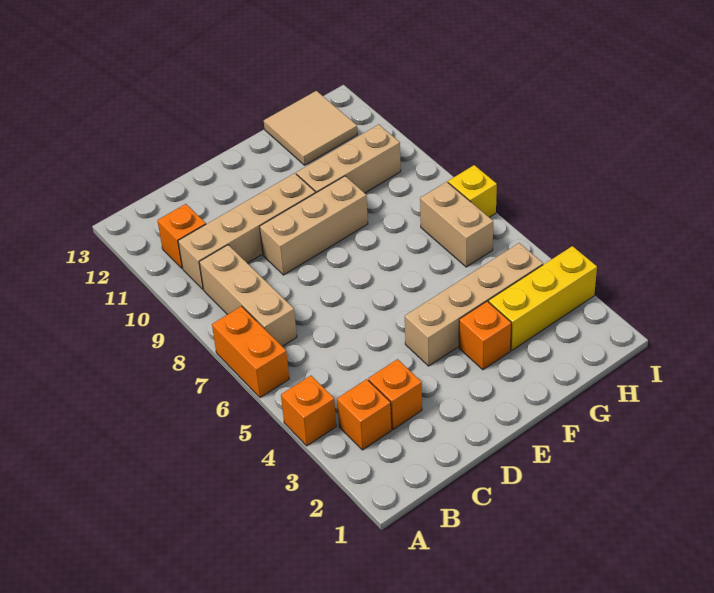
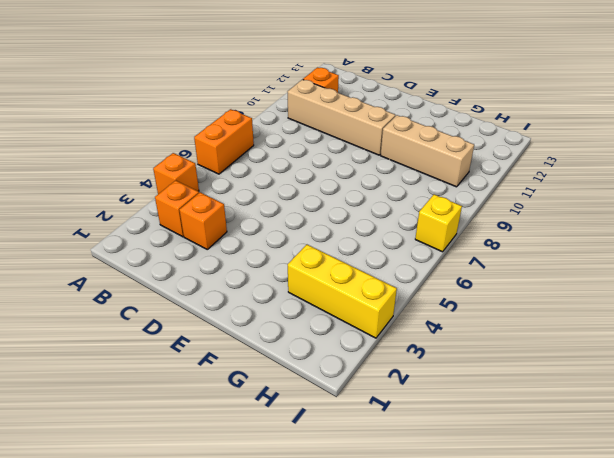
none -> tan brick B7:B9 level 1
none -> tan brick D9:F9 level 1
none -> tan brick E4:H4 level 1

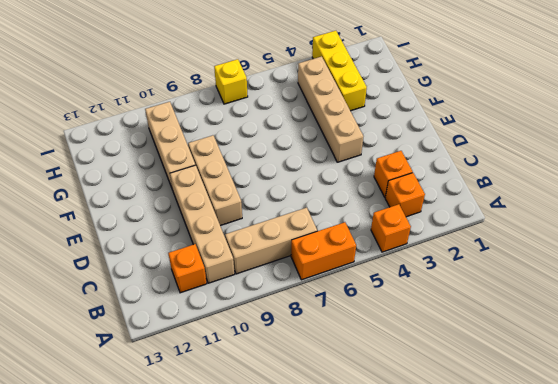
none -> orange brick F3 level 1
none -> tan tile G12:H13 level 1
none -> tan brick H6:H7 level 1

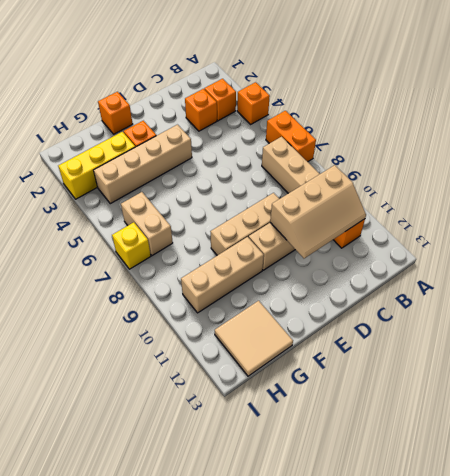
tan slope B10:D11 level 2 top 10 -> none
orange brick F1 level 1 -> none

